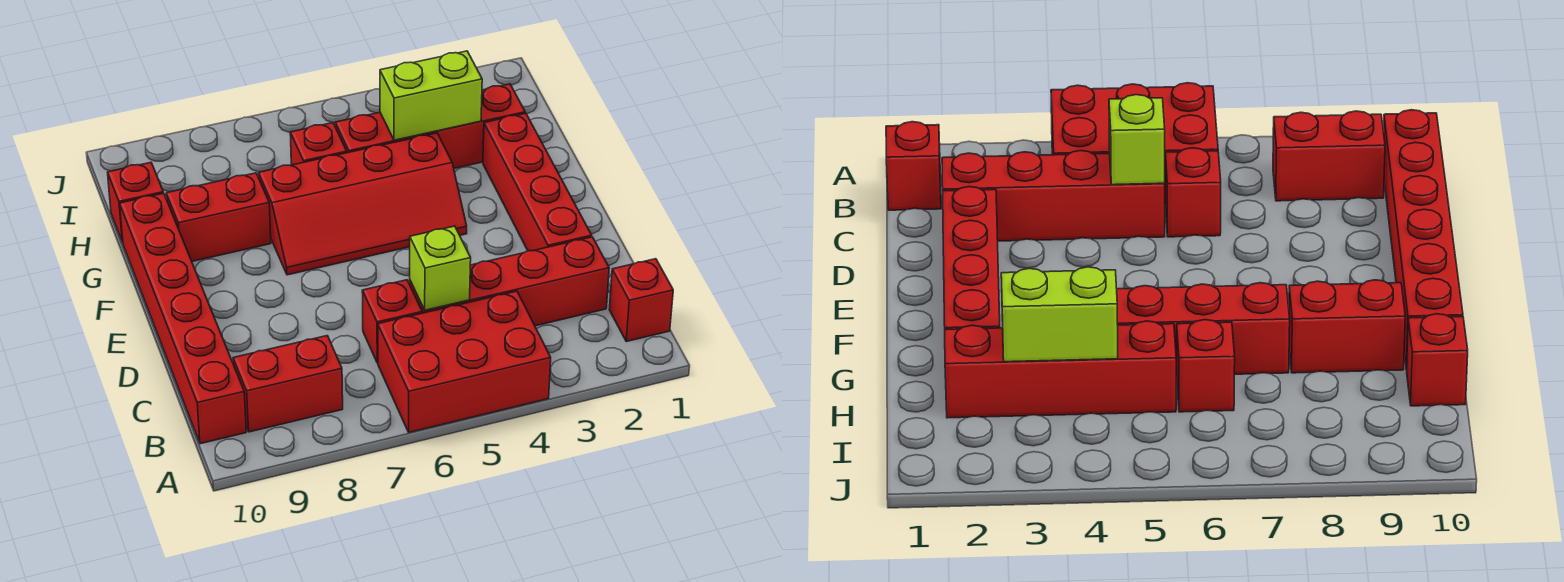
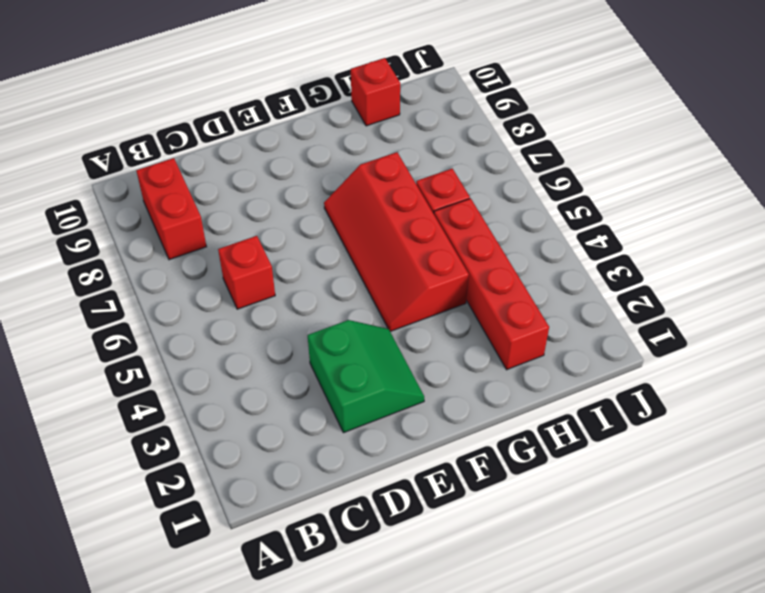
green slope D2:E3 level 1 top D -> red brick D2:G2 level 1
none -> red brick A4:B6 level 1
none -> red brick B1 level 1
none -> red brick B10:G10 level 1

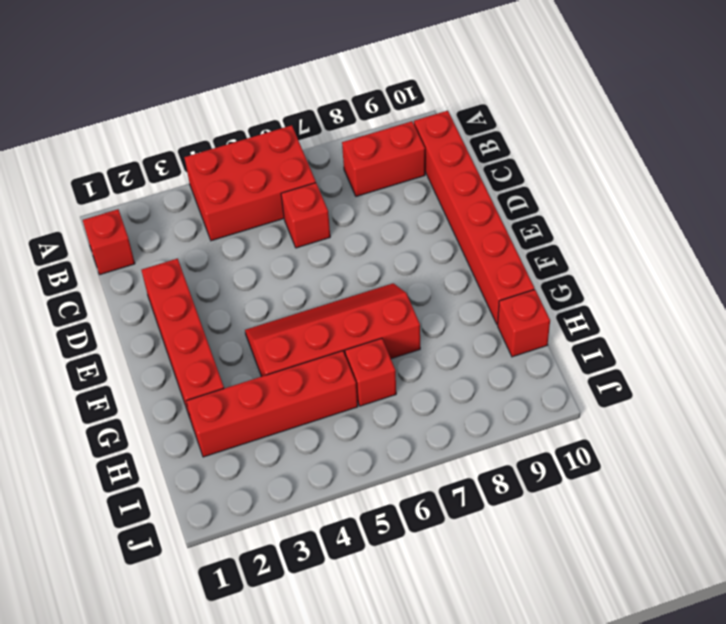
none -> red brick C2:C5 level 1
none -> red brick G8:G9 level 1
none -> lime brick C5 level 2

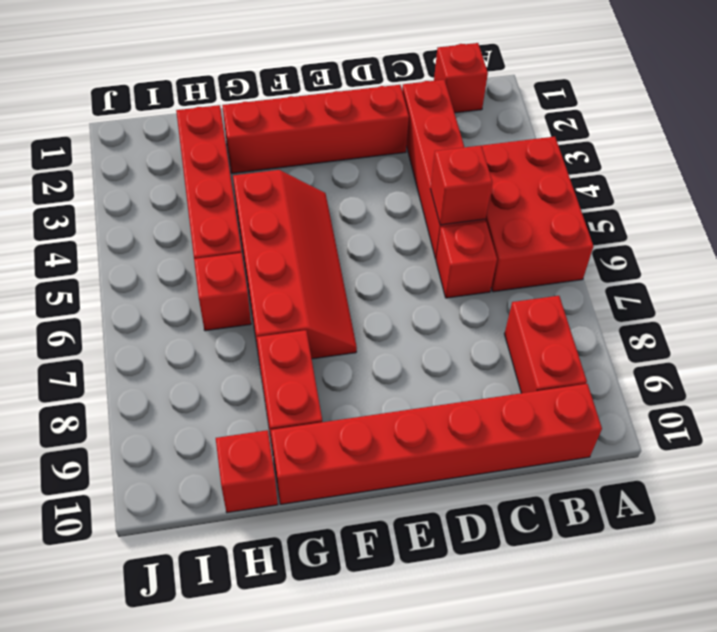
red brick C5 level 2 -> lime brick C5 level 2
none -> lime brick H3:H4 level 2

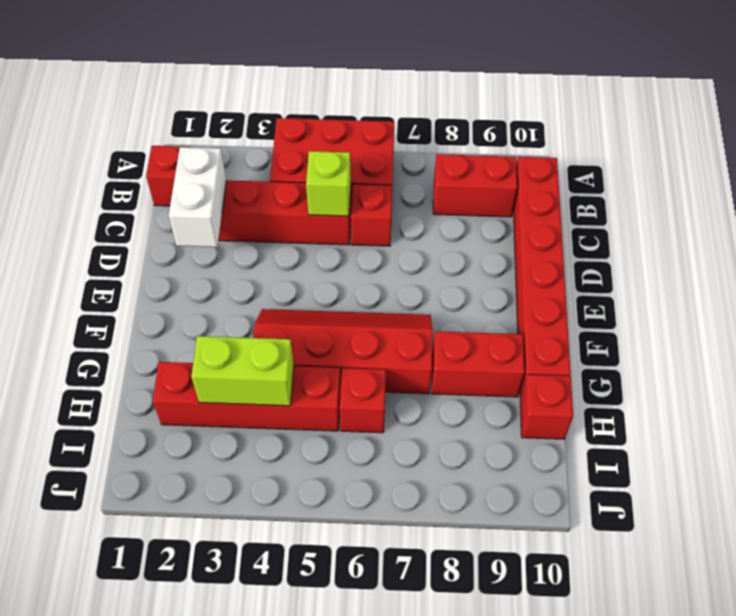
white brick C2:D2 level 2 -> none
none -> red brick D2:G2 level 1

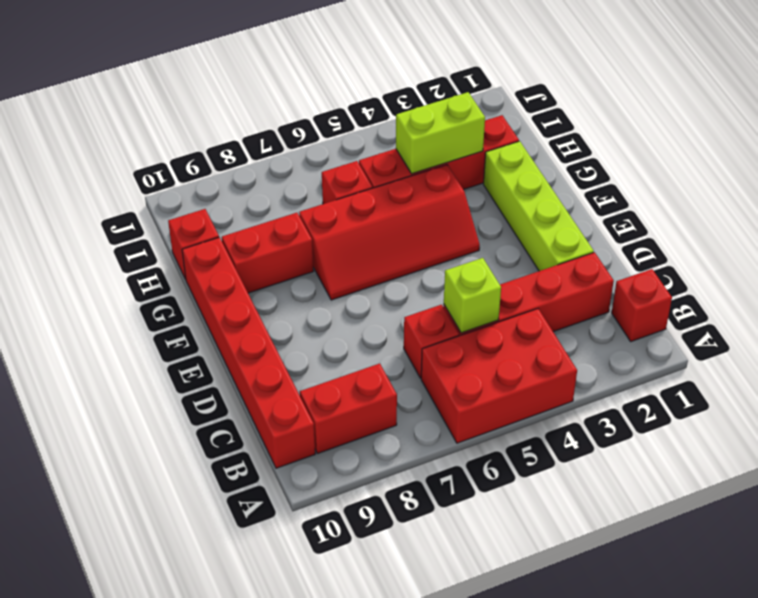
lime brick D2:G2 level 1 -> red brick D2:G2 level 1

